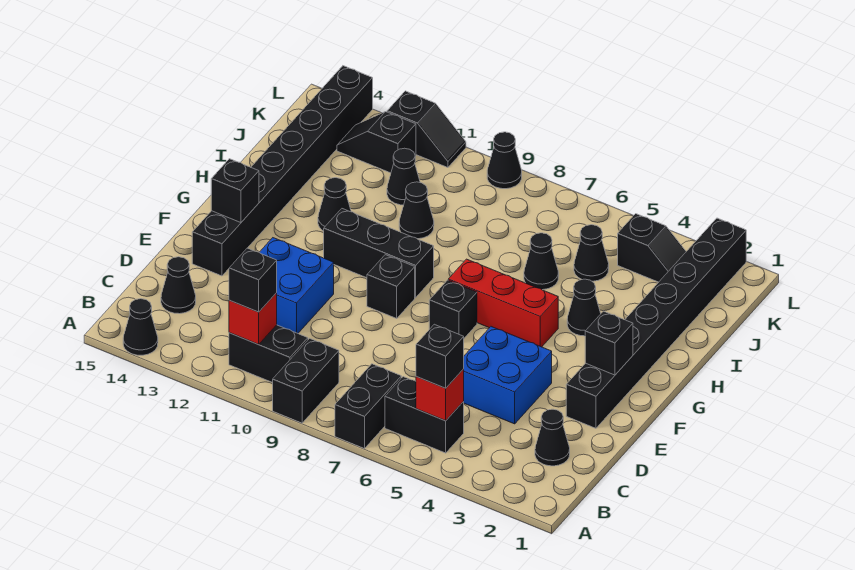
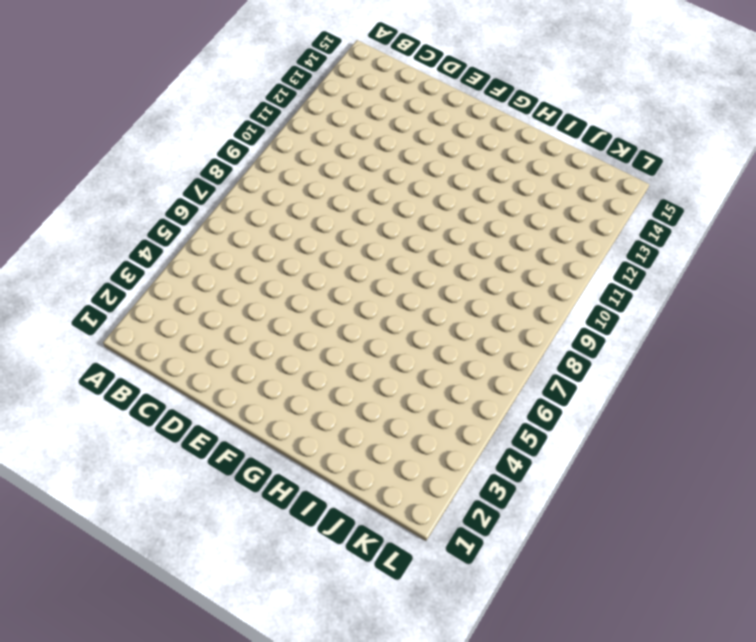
none -> black brick A7:B7 level 1
none -> black brick A9:B9 level 1
none -> black cone A14 level 1
none -> black brick B5:B6 level 1

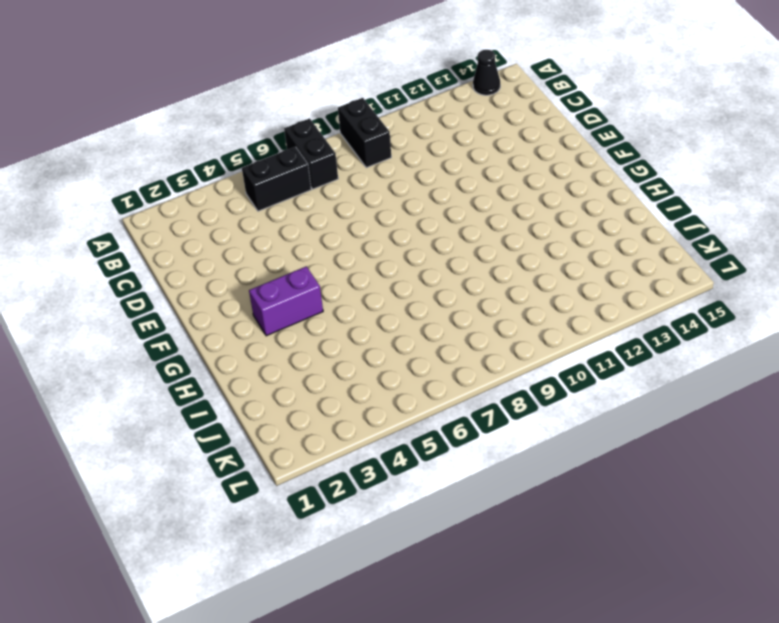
purple brick G3:G4 level 1 -> none
none -> black brick B10:B11 level 1
none -> black cone C2 level 1
none -> black cone C14 level 1
none -> blue brick D4:E5 level 1

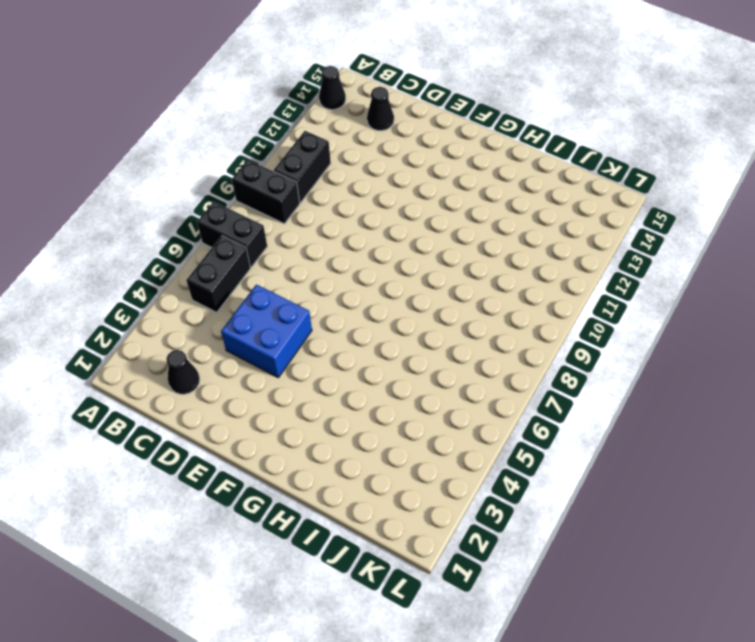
none -> blue brick D11:E12 level 1
none -> black brick E2:L2 level 1
none -> black brick E14:L14 level 1
none -> black brick F7 level 1

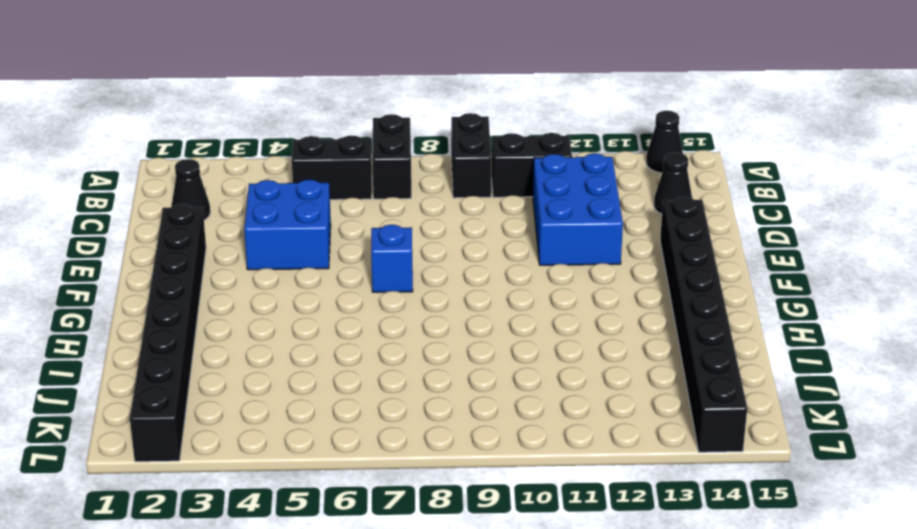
blue brick C11:E12 level 1 -> blue brick D11:E12 level 1
blue brick F7 level 1 -> black brick F7 level 1
none -> black brick F9 level 1
none -> red brick G5:G7 level 1
none -> black brick G9:G11 level 1
none -> black cone H4 level 1

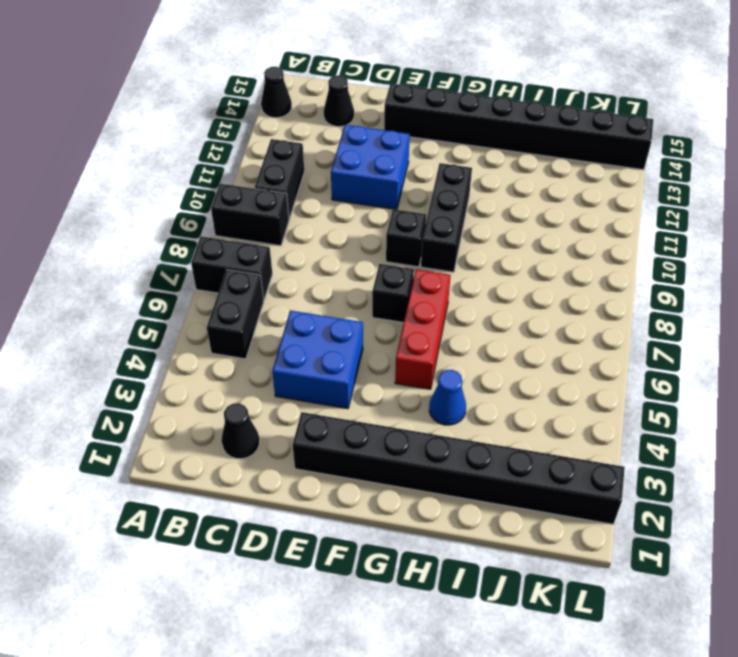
blue cone H4 level 1 -> black cone H4 level 1
none -> black cone H12 level 1
none -> black cone I6 level 1
none -> black cone I10 level 1
none -> black cone J5 level 1

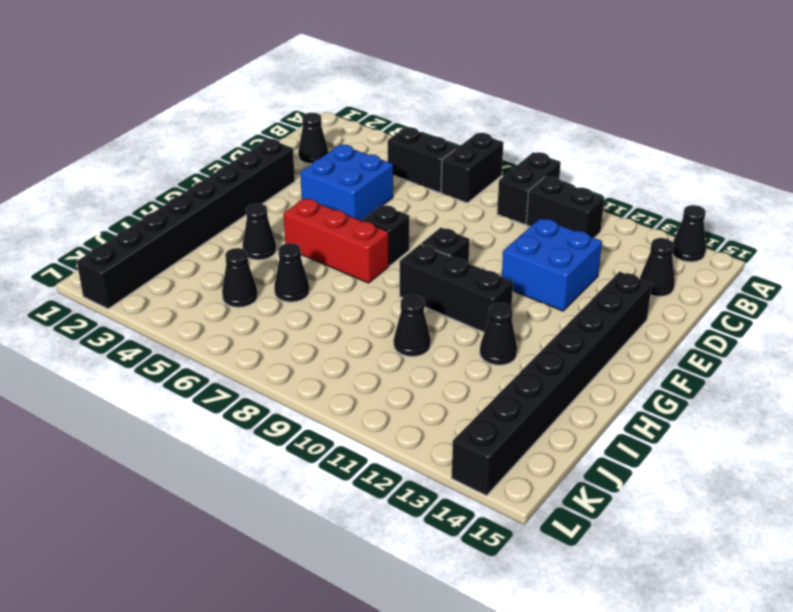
none -> black cone J11 level 1
none -> black slope K3:K4 level 1 top 4
none -> black slope K12:K13 level 1 top 12
none -> black cone L9 level 1

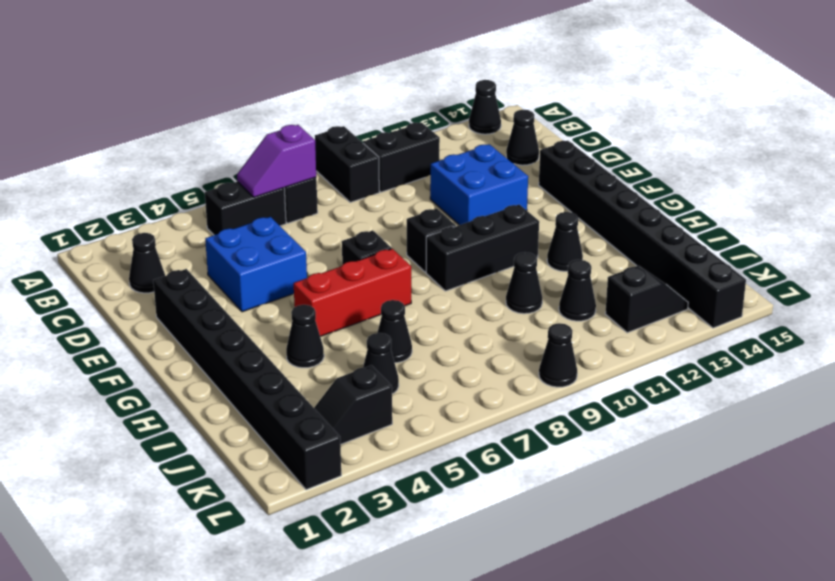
purple slope B6:B7 level 2 top 7 -> none
none -> black slope L11:L12 level 1 top 12
none -> red brick B5 level 2
none -> red brick B11 level 2
none -> black brick F2 level 2

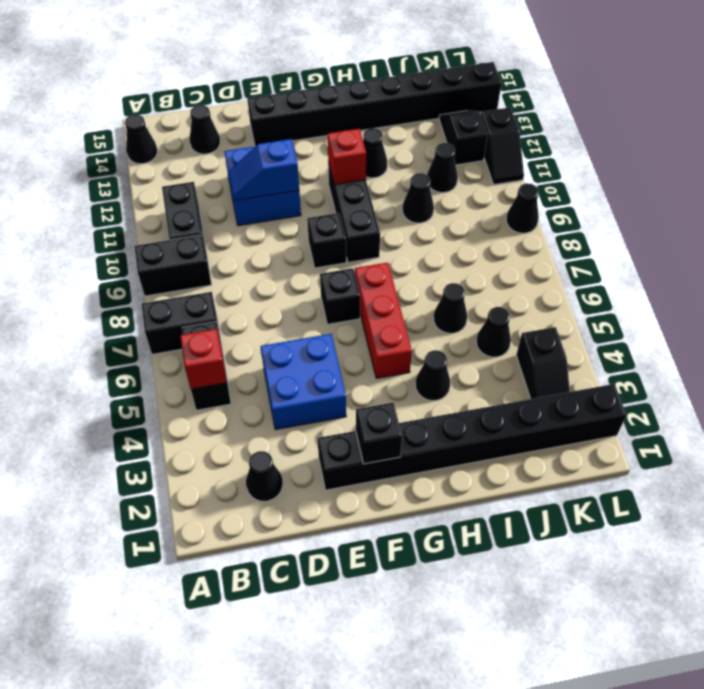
blue slope D11:E11 level 2 top E -> none
red brick G11 level 2 -> red brick B11 level 2
none -> black brick F14 level 2
none -> black brick B5 level 3
none -> black brick B11 level 3

